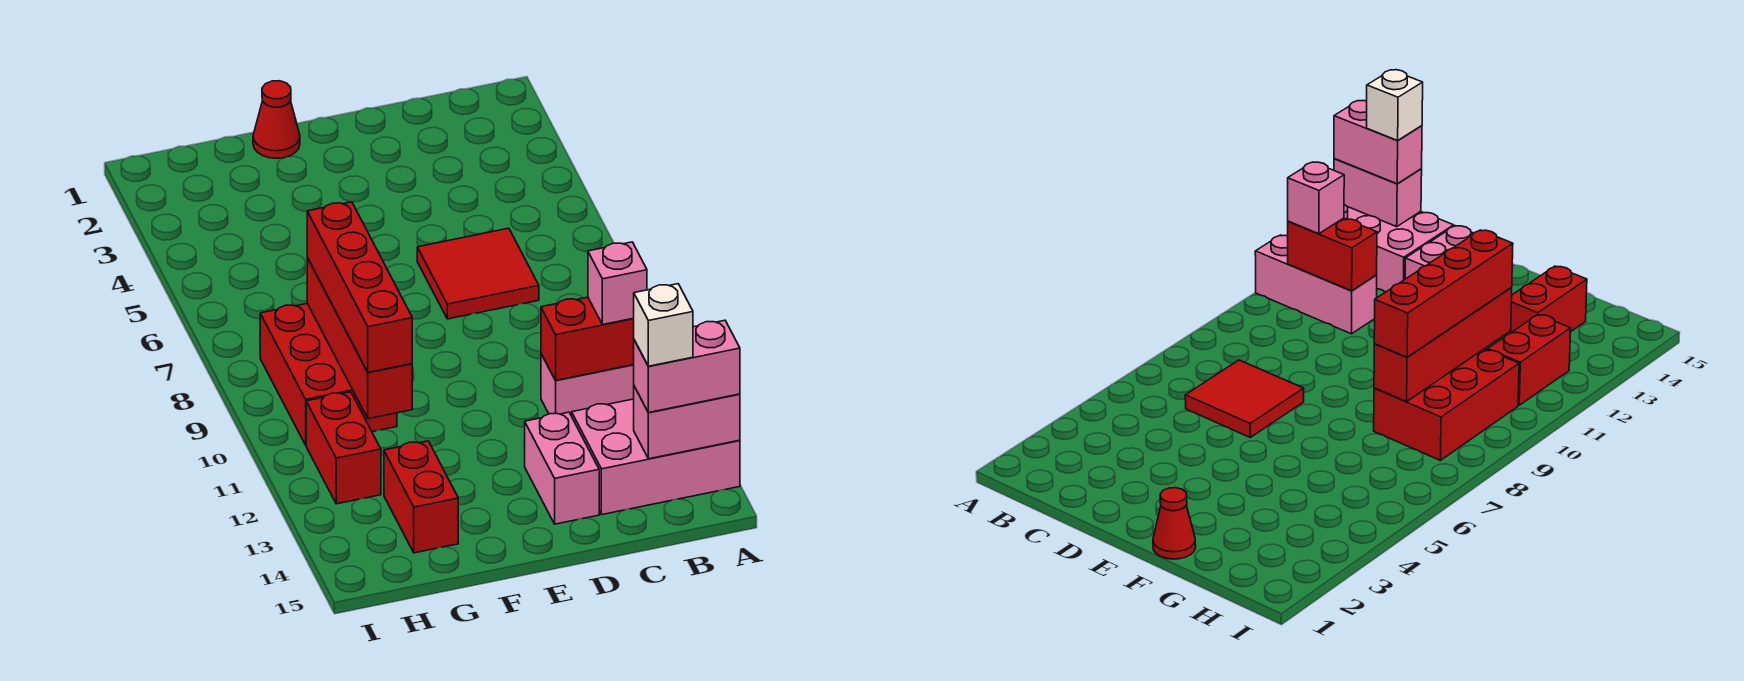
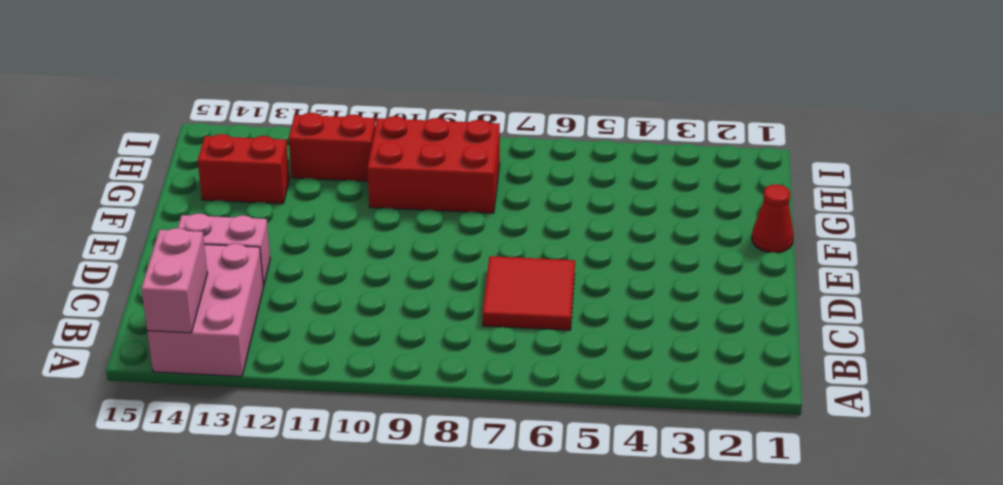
none -> pink brick A11:C11 level 1
none -> red brick B11:C11 level 2
none -> red brick G8:G11 level 2

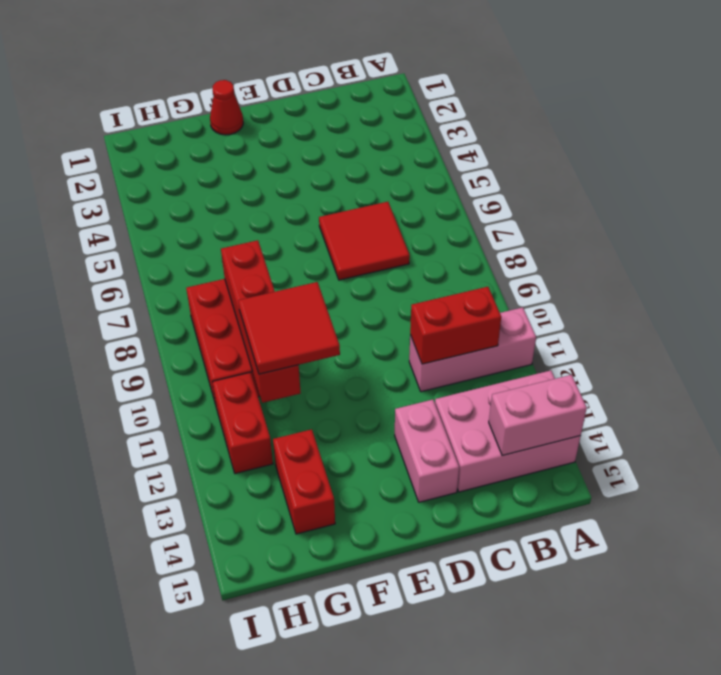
red tile F10:G11 level 3 -> red brick G8:G11 level 3
none -> pink brick A14:B14 level 3
none -> pink brick B11 level 3
none -> white brick B14 level 4

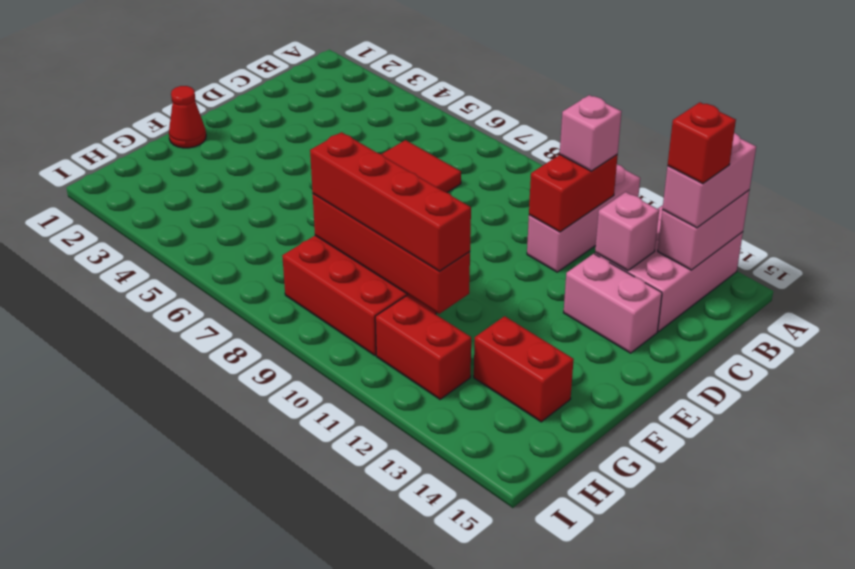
red brick B14 level 4 -> white brick B14 level 4
pink brick C13 level 2 -> none

